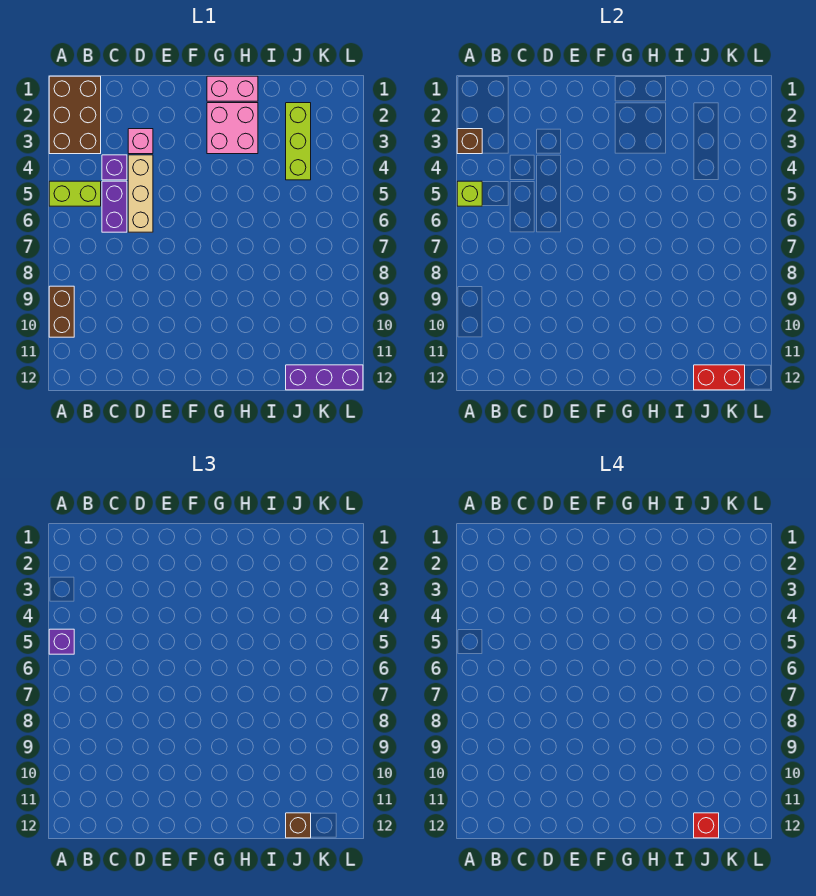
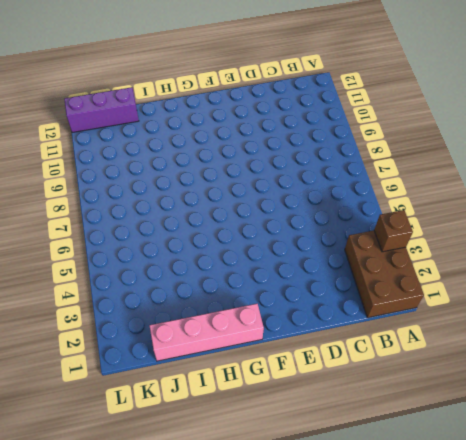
pink brick G1:J1 level 1 -> pink brick G1:H1 level 1
none -> lime brick A5:B5 level 1
none -> brown brick A9:A10 level 1
none -> purple brick C4 level 1

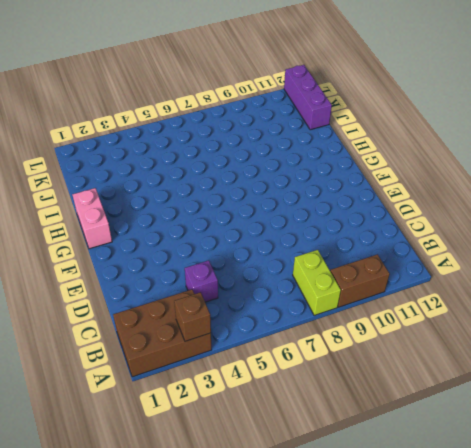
lime brick A8:B8 level 1 -> lime brick A5:B5 level 1
none -> purple brick C5:C6 level 1
none -> pink brick D3 level 1
none -> tan brick D4:D6 level 1

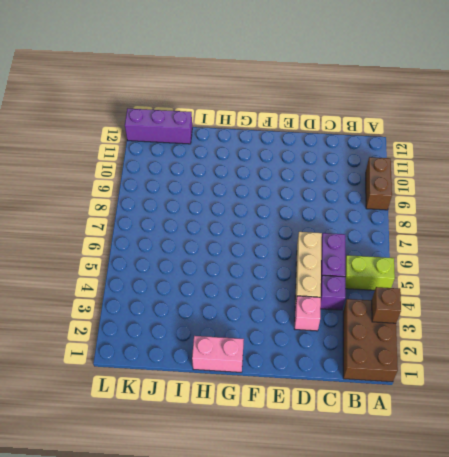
none -> pink brick G2:H3 level 1
none -> lime brick J2:J4 level 1
none -> lime brick A5 level 2

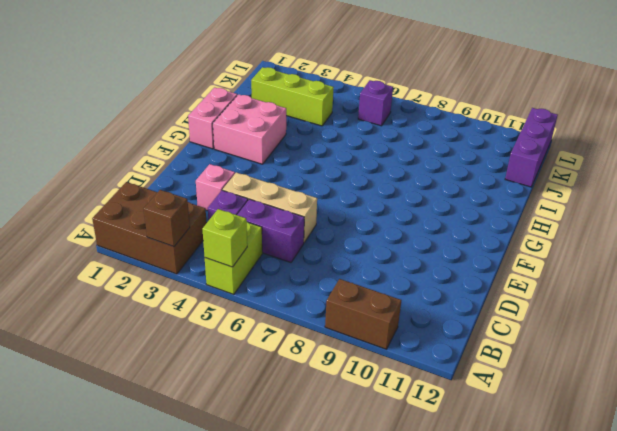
purple brick K6 level 1 -> purple brick A5 level 3
none -> red brick J12:K12 level 2
none -> brown brick J12 level 3
none -> red brick J12 level 4

